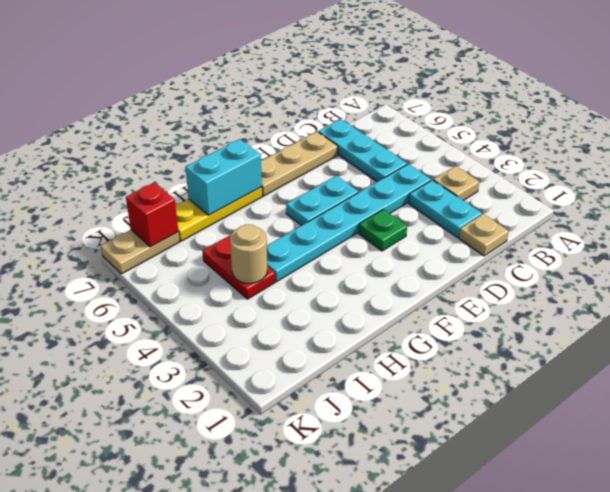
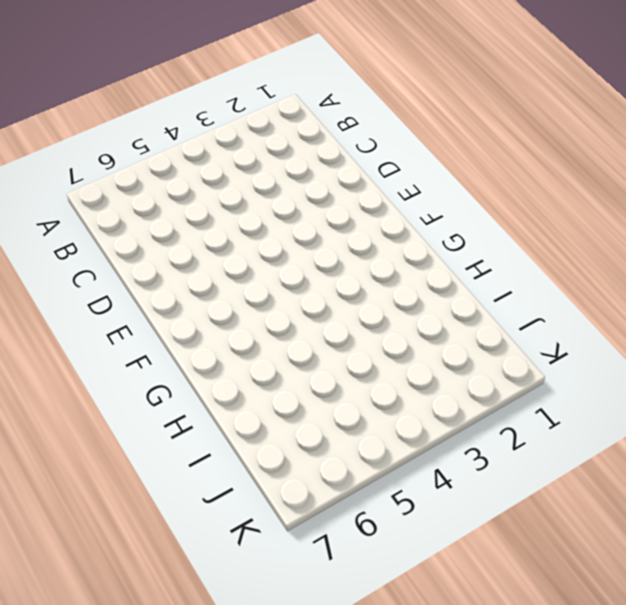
none -> tan plate B3 level 1
none -> tan plate C1 level 1
none -> cyan plate C2:C3 level 1

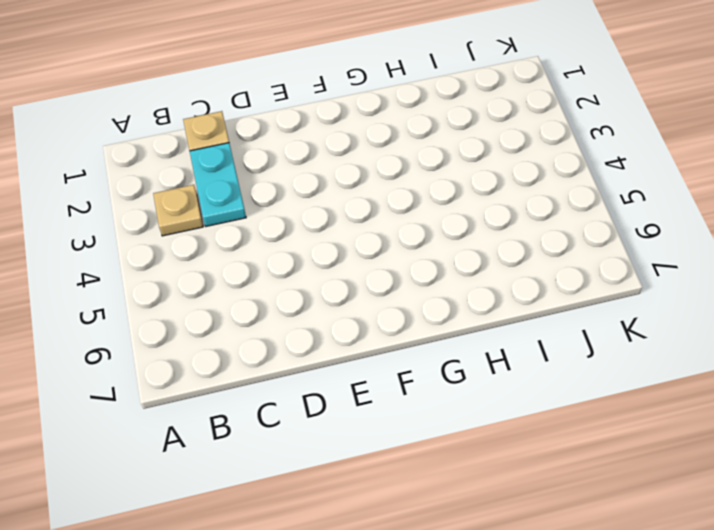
none -> cyan plate C4:H4 level 1
none -> cyan plate C5:C7 level 1
none -> tan plate D7:F7 level 1

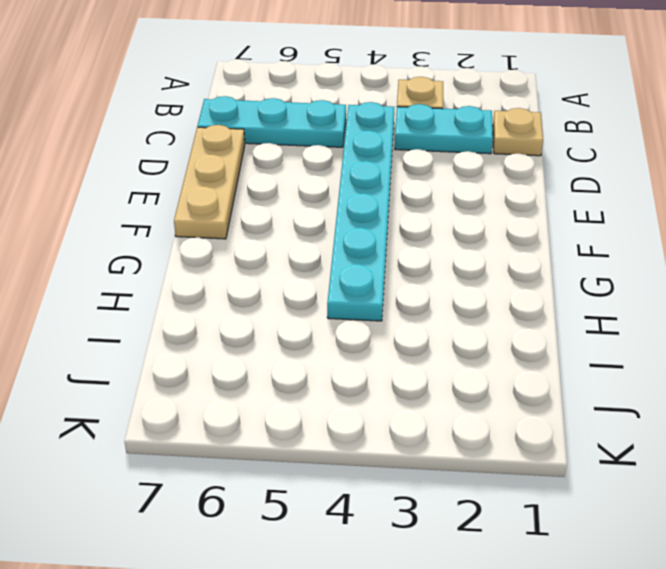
none -> green plate E3 level 1
none -> cyan plate E5:F5 level 1
none -> yellow plate G7:I7 level 1

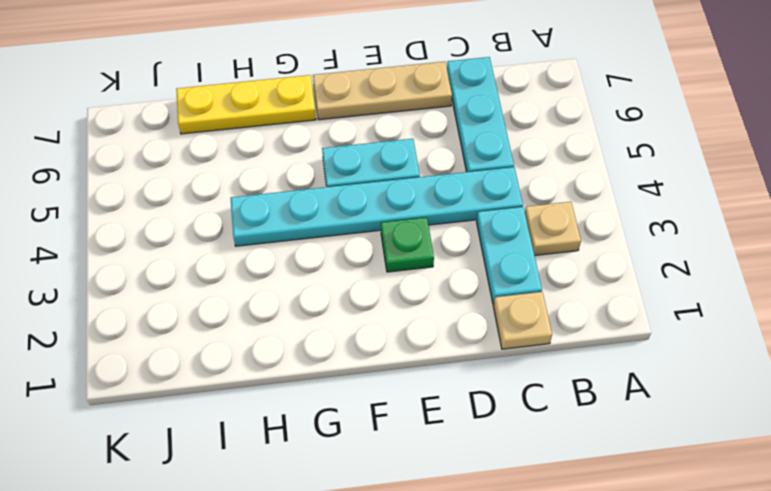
none -> red plate I4:I5 level 1
none -> tan plate J7:K7 level 1
none -> cyan brick G7:H7 level 2

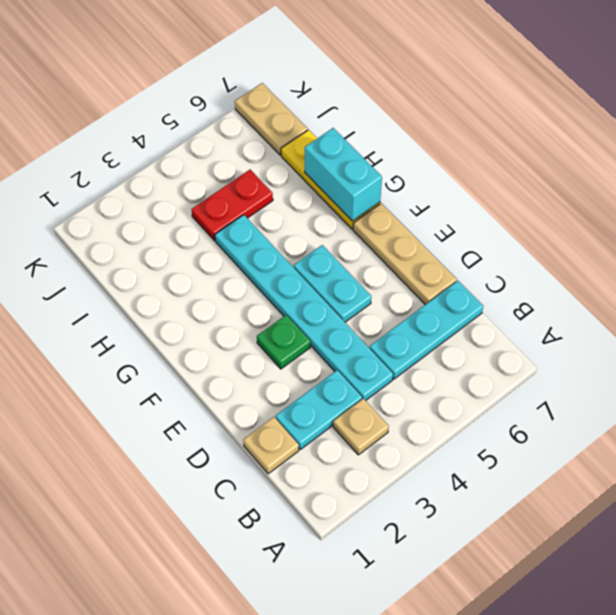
none -> tan round brick I4 level 2
none -> red brick J7 level 2

